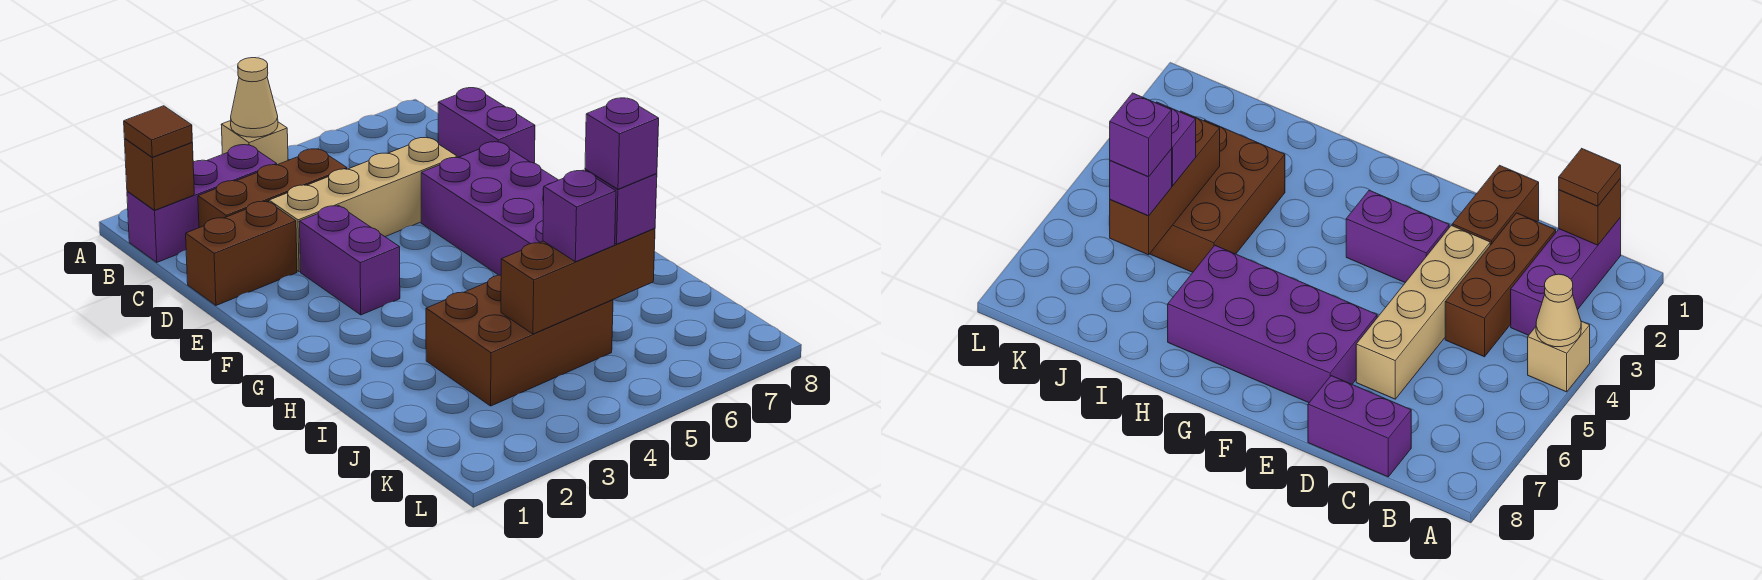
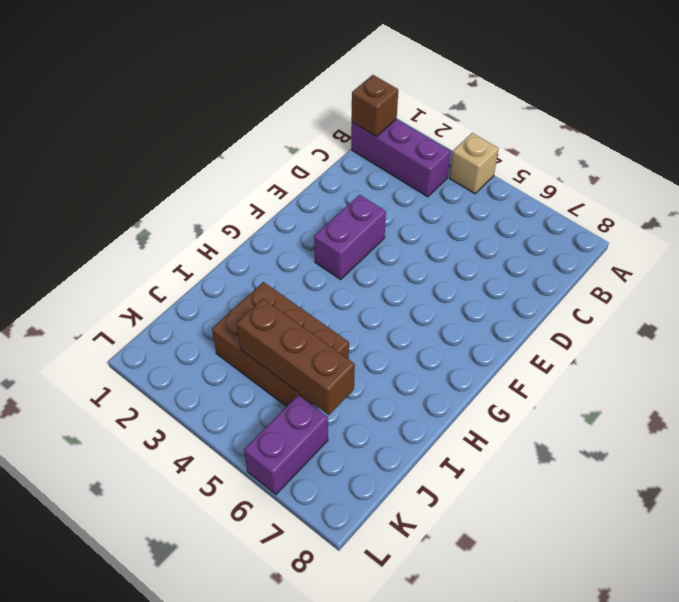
purple brick K6:L6 level 1 -> purple brick C8:D8 level 1
none -> brown brick C2:C4 level 1
none -> brown brick D1:D2 level 1
none -> tan brick D3:D6 level 1

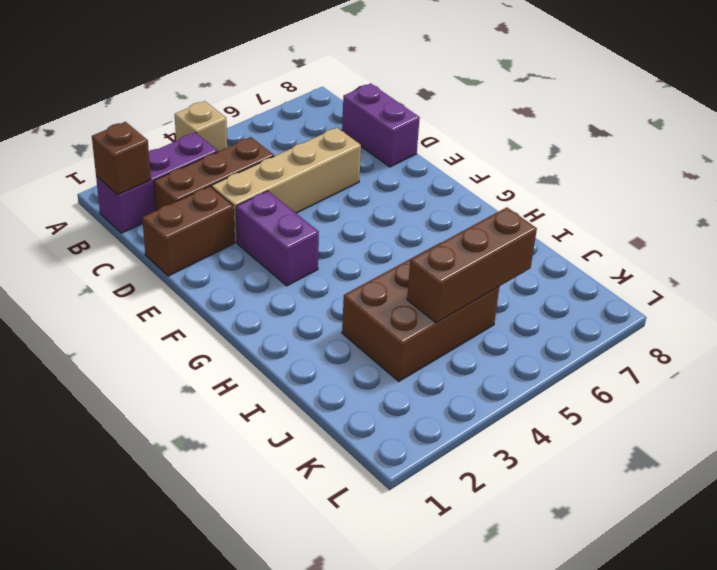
none -> purple brick E6:H7 level 1
none -> tan cone A4 level 2
none -> brown tile B1 level 3

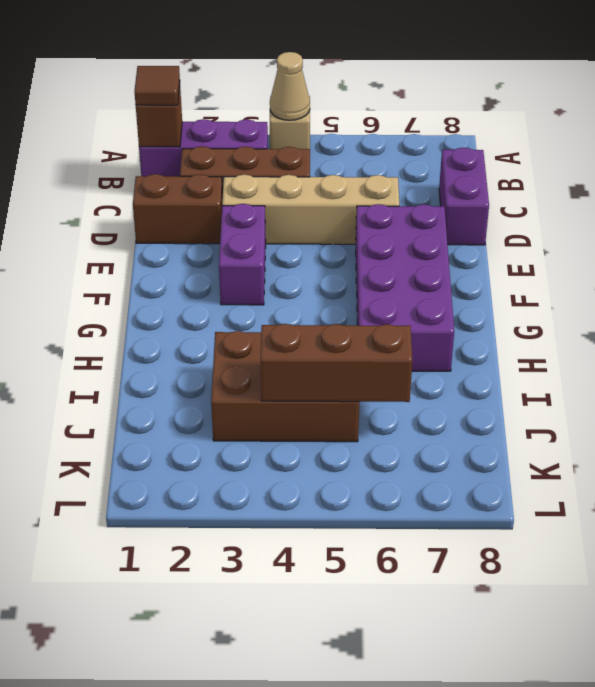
none -> purple brick J5 level 3
none -> purple brick J6 level 3
none -> purple brick J6 level 4

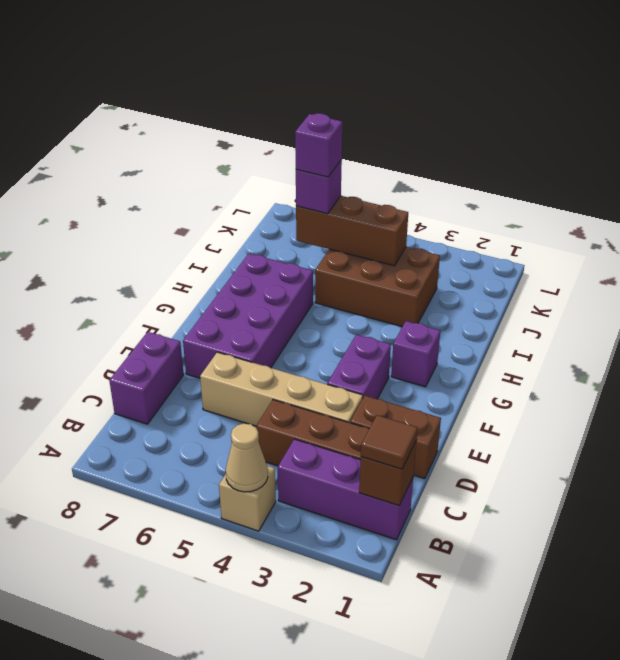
purple brick G2 level 1 -> purple brick J5 level 3

